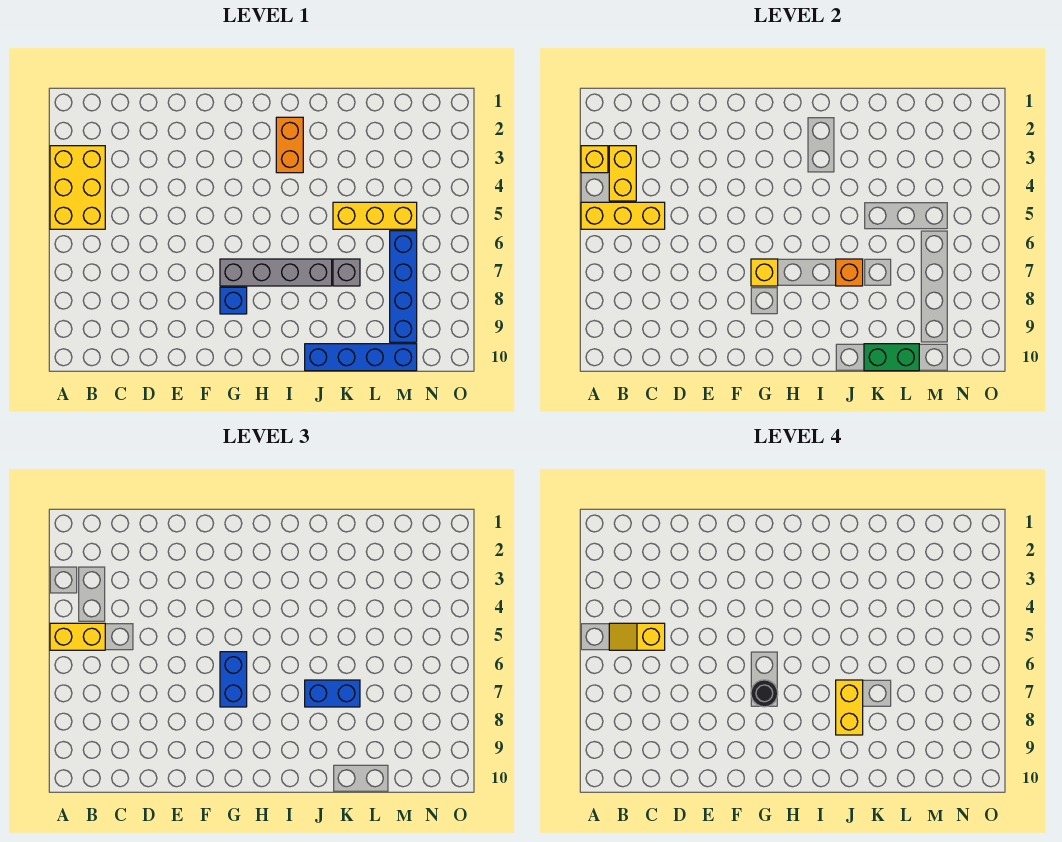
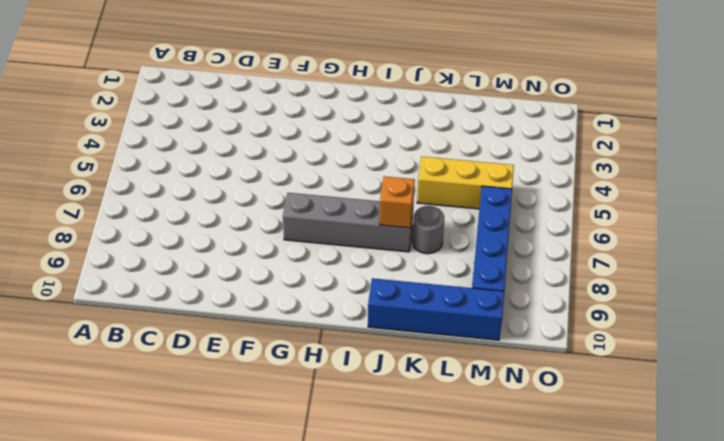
grey round brick K7 level 1 -> grey brick K7 level 1
none -> yellow brick A3:B5 level 1
none -> blue brick G8 level 1
none -> orange brick I2:I3 level 1

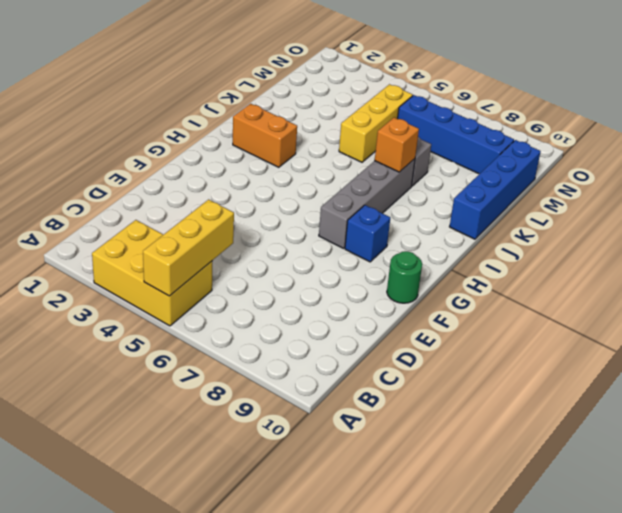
green round brick F10 level 1 -> none
none -> yellow brick A3 level 2
none -> yellow brick B3:B4 level 2
none -> yellow brick G7 level 2

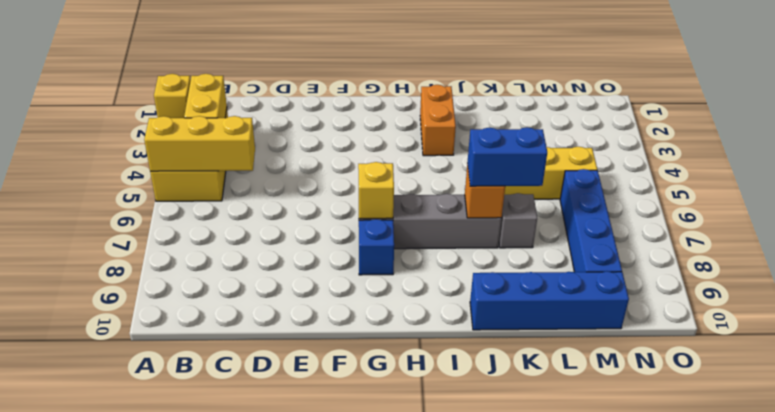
none -> green brick K10:L10 level 2
none -> yellow brick A5:B5 level 3
none -> blue brick G6:G7 level 3

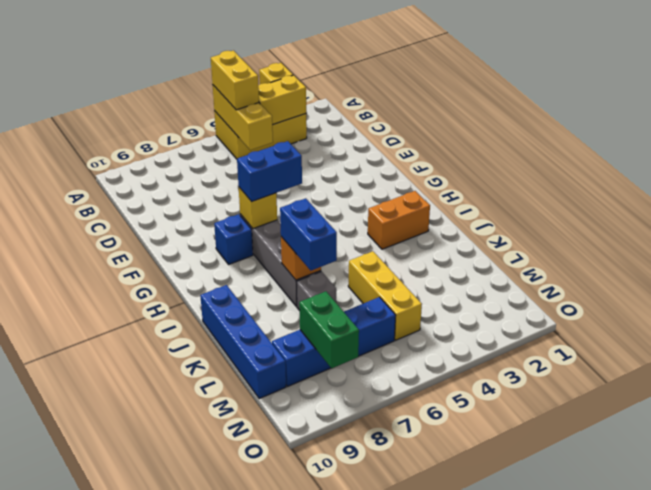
green brick M8:N8 level 2 -> green brick K10:L10 level 2
none -> yellow slope B5:C5 level 4 top C
none -> black round brick G7 level 4
none -> yellow brick J7:J8 level 4

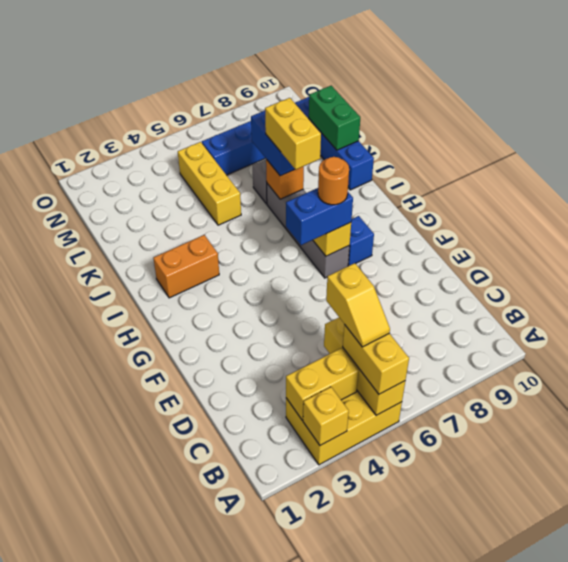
orange round brick G7 level 4 -> black round brick G7 level 4
yellow brick I7:J7 level 4 -> yellow brick J7:J8 level 4

